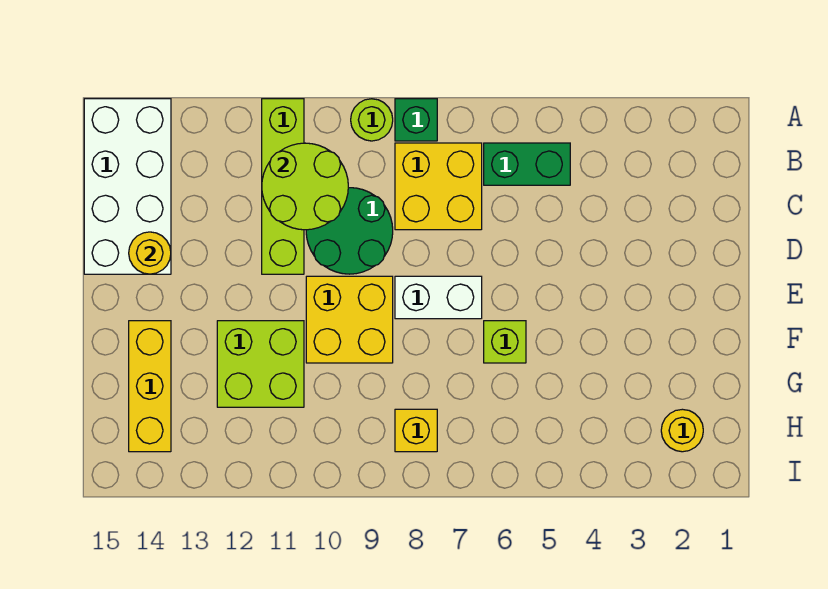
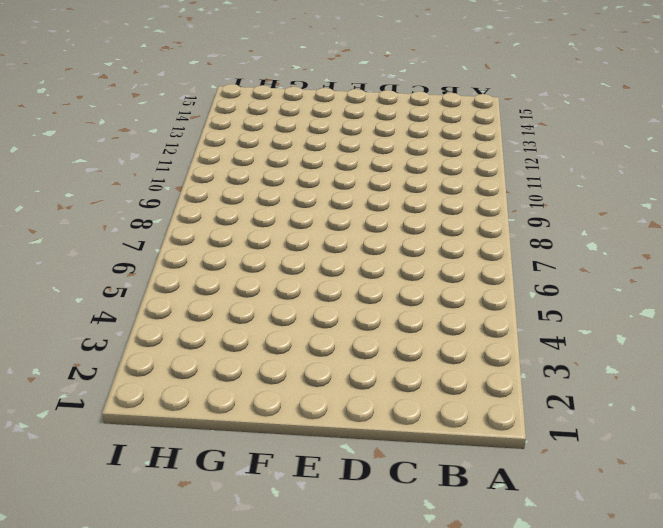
none -> green brick A8 level 1
none -> lime round brick A9 level 1
none -> lime brick A11:D11 level 1

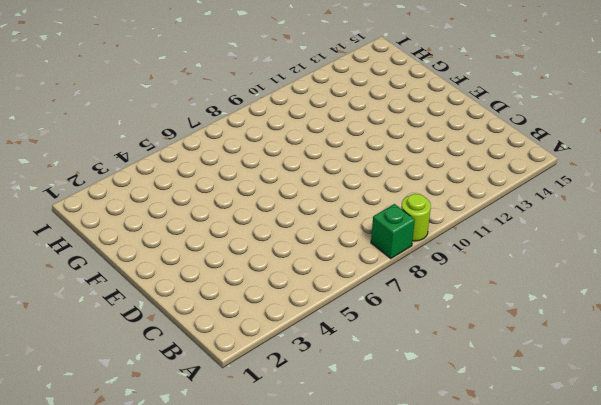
none -> lime brick A11:D11 level 1
none -> white brick A14:D15 level 1
none -> green brick B5:B6 level 1

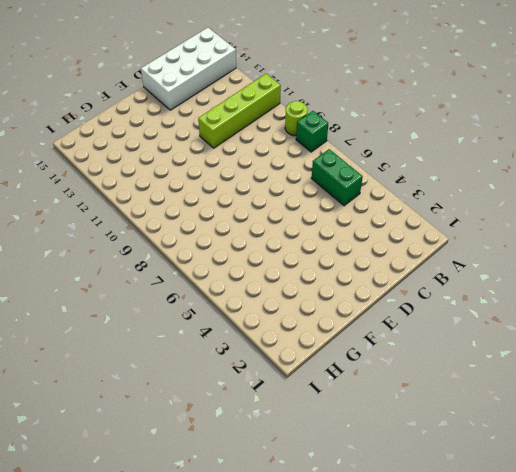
none -> yellow brick B7:C8 level 1
none -> green round brick C9:D10 level 1
none -> white brick E7:E8 level 1

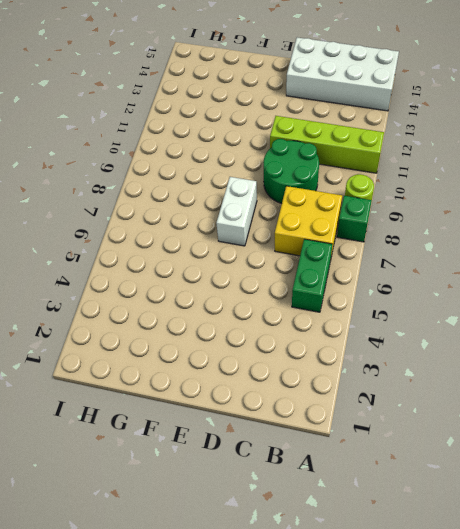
none -> yellow brick E9:F10 level 1
none -> lime brick F6 level 1
none -> lime brick F11:G12 level 1

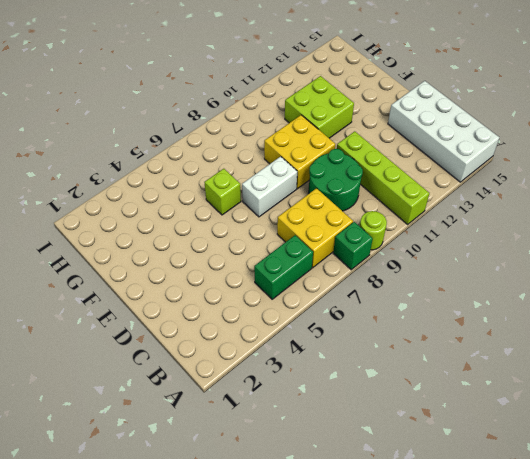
none -> yellow brick F14:H14 level 1
none -> yellow round brick H2 level 1
none -> yellow brick H8 level 1

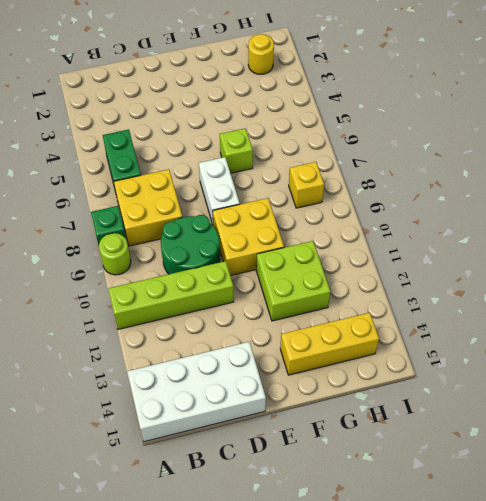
none -> lime round brick B10:C11 level 2
none -> yellow round brick D14 level 2

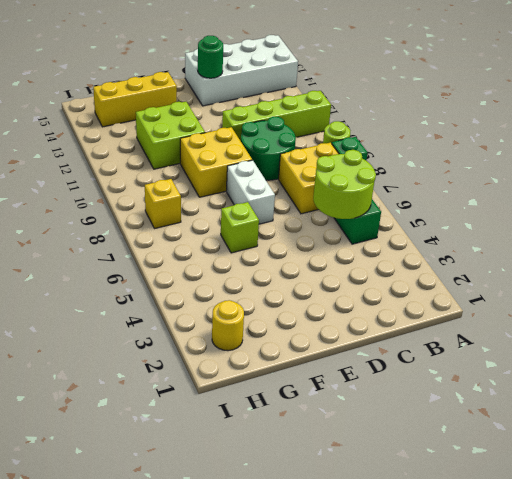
lime round brick B5:C6 level 2 -> lime round brick B10:C11 level 2
green round brick D14 level 2 -> yellow round brick D14 level 2

